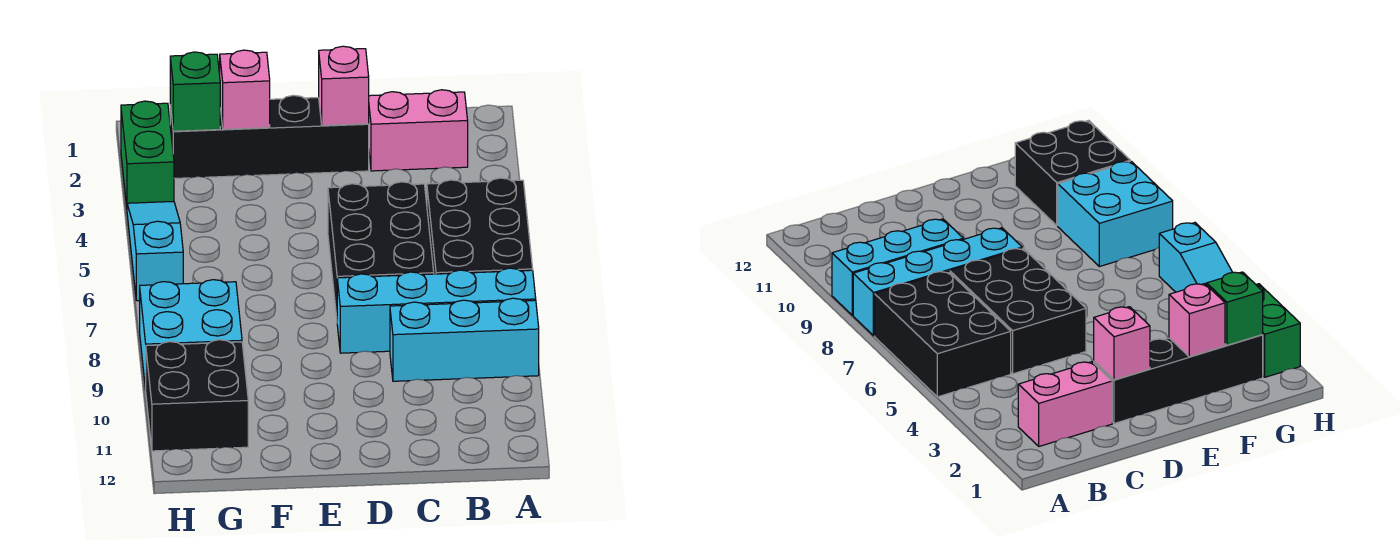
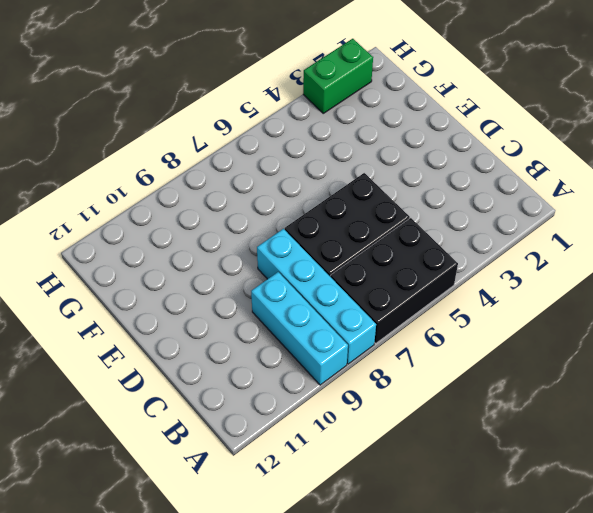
none -> pink brick B2:C2 level 1
none -> black brick D2:G2 level 1
none -> cyan brick G8:H9 level 1

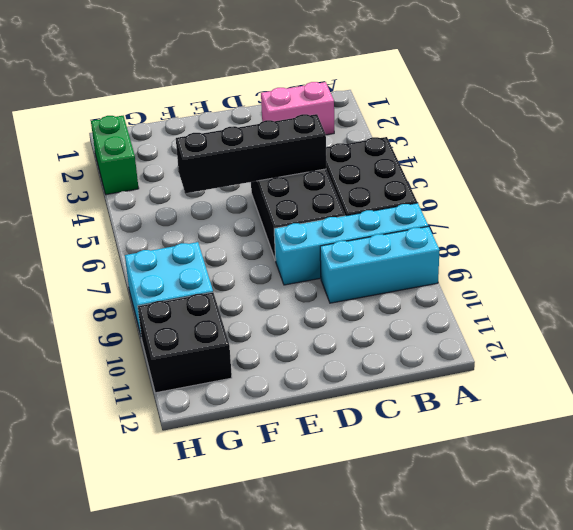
black brick C5:F5 level 2 -> black brick D2:G2 level 1
none -> cyan slope H4:H6 level 1 top 6
none -> pink brick D2 level 2
none -> pink brick F2 level 2

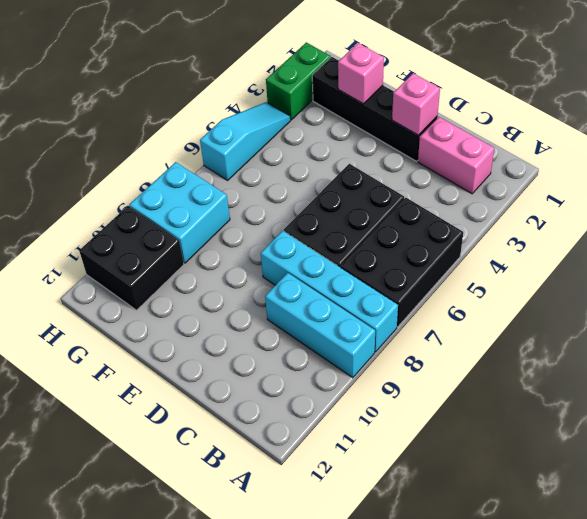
none -> green brick G2 level 2

